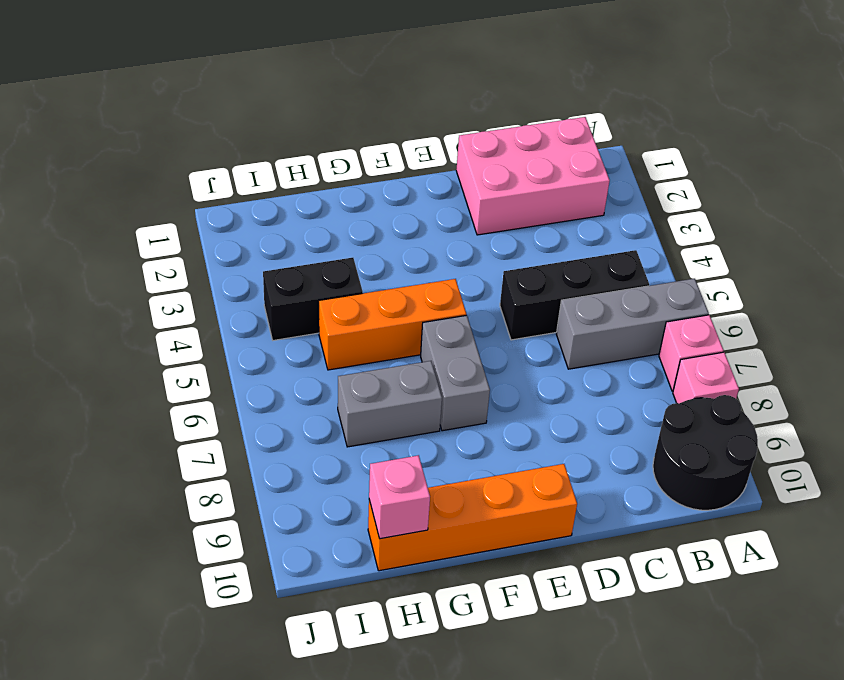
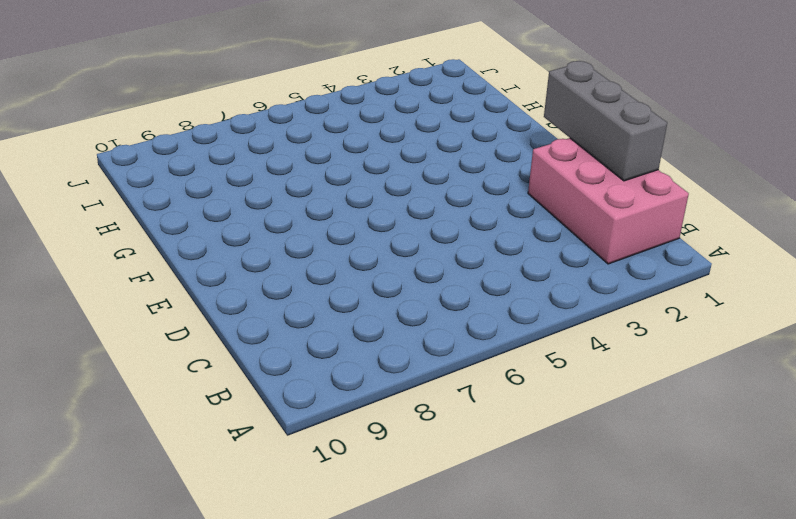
grey brick C1:E1 level 2 -> grey brick A6:C6 level 1
none -> pink brick A7 level 1
none -> pink brick A8 level 1
none -> black round brick A9:B10 level 1

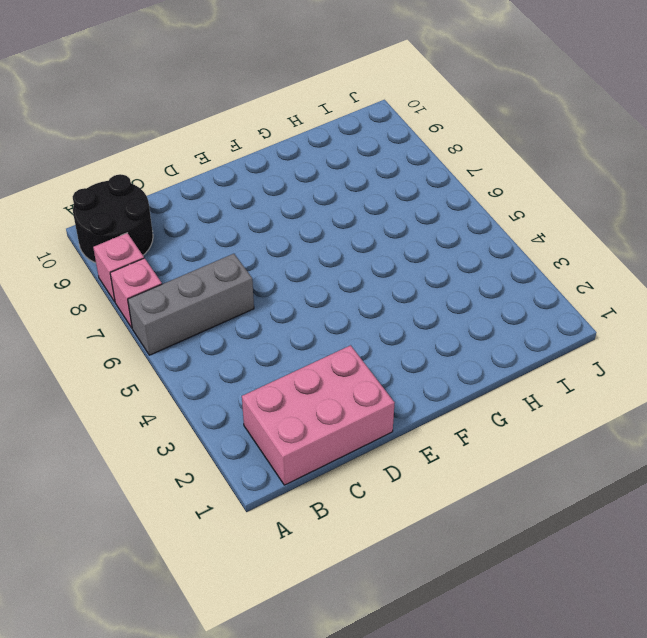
none -> black brick B5:D5 level 1
none -> orange brick E10:H10 level 1
none -> orange brick F5:H5 level 1

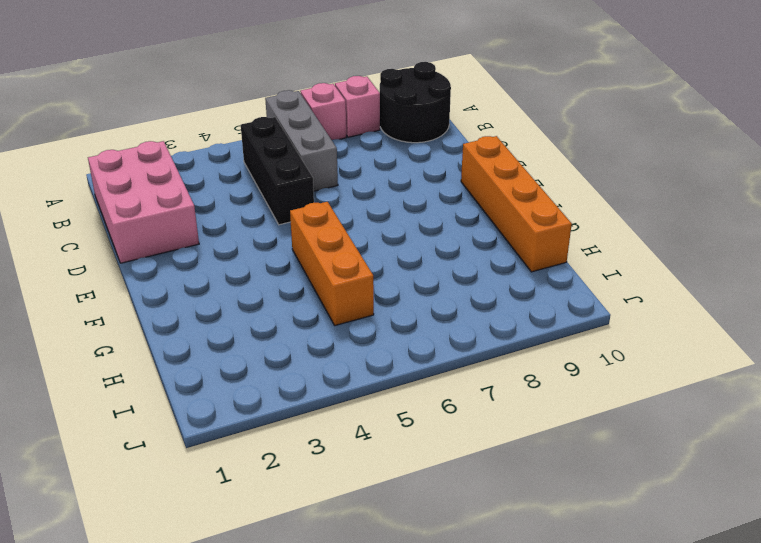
none -> grey brick F6:F7 level 1
none -> grey brick G7:H7 level 1
none -> black brick H4:I4 level 1

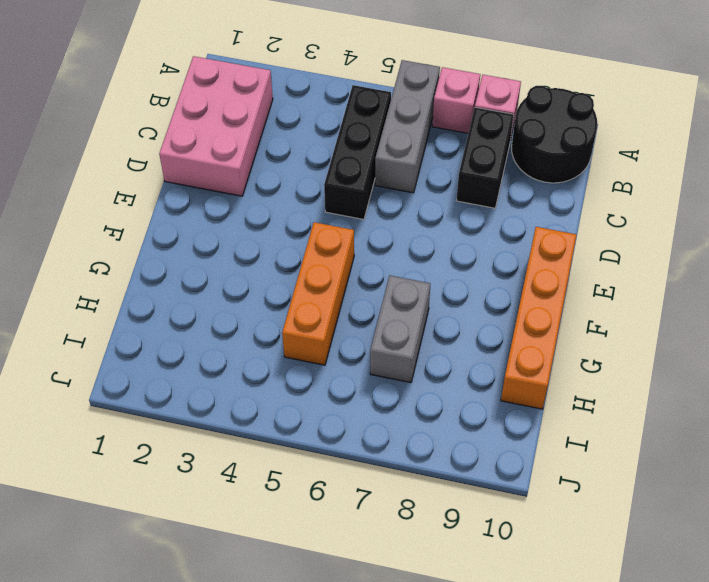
black brick B8:C8 level 1 -> black brick H4:I4 level 1
none -> grey brick F6:F7 level 1
none -> pink brick H10 level 2

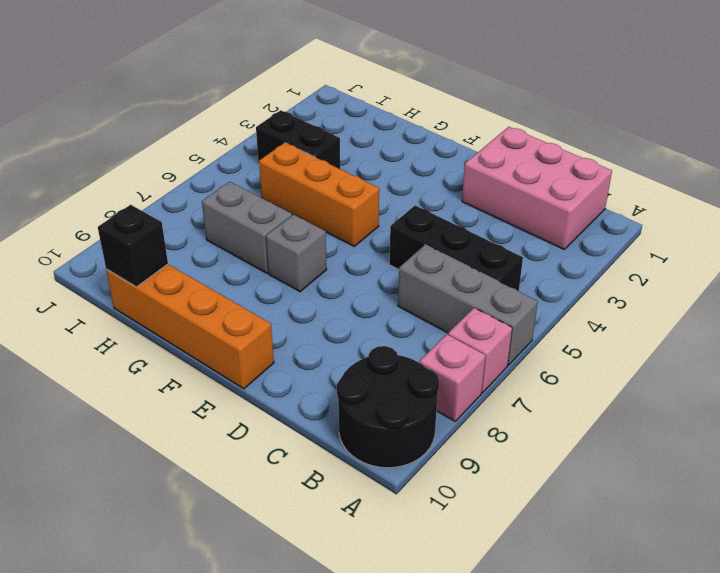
grey brick F7 level 1 -> grey brick F6:F7 level 1
black brick H10 level 2 -> pink brick H10 level 2

